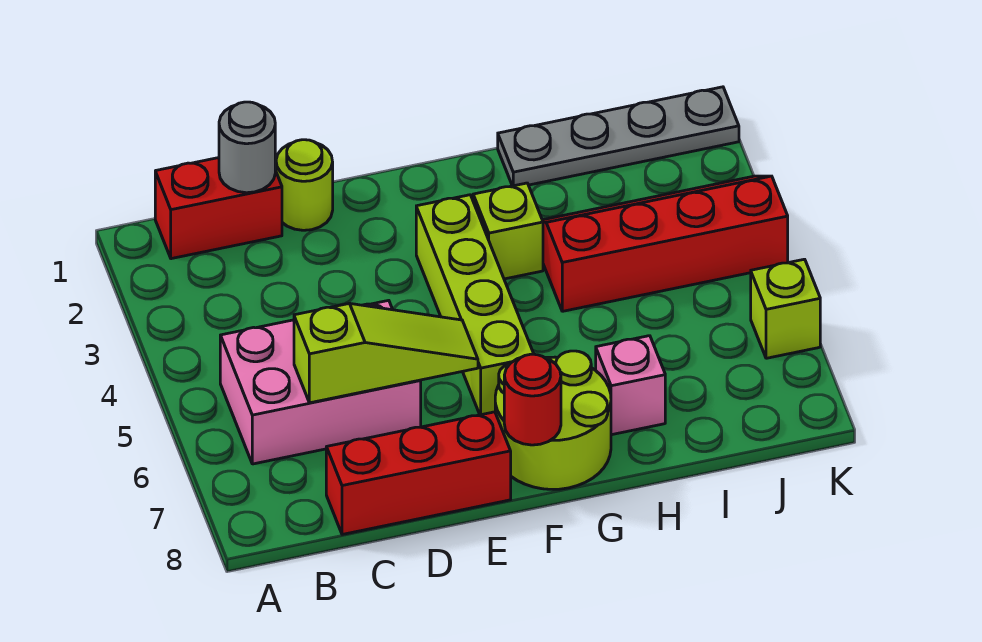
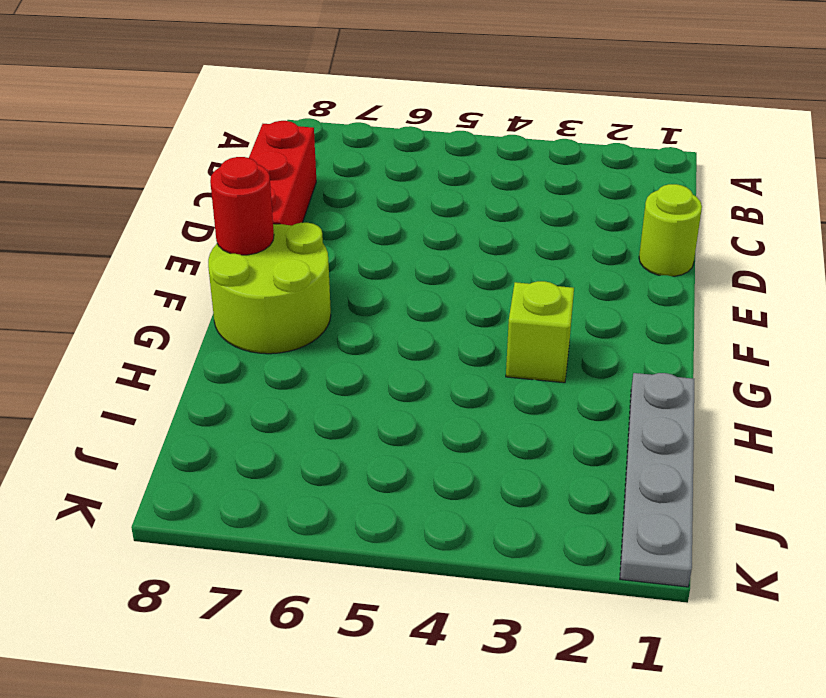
none -> red brick B1:C1 level 1
none -> pink brick B5:D6 level 1
none -> lime brick F3:F6 level 1

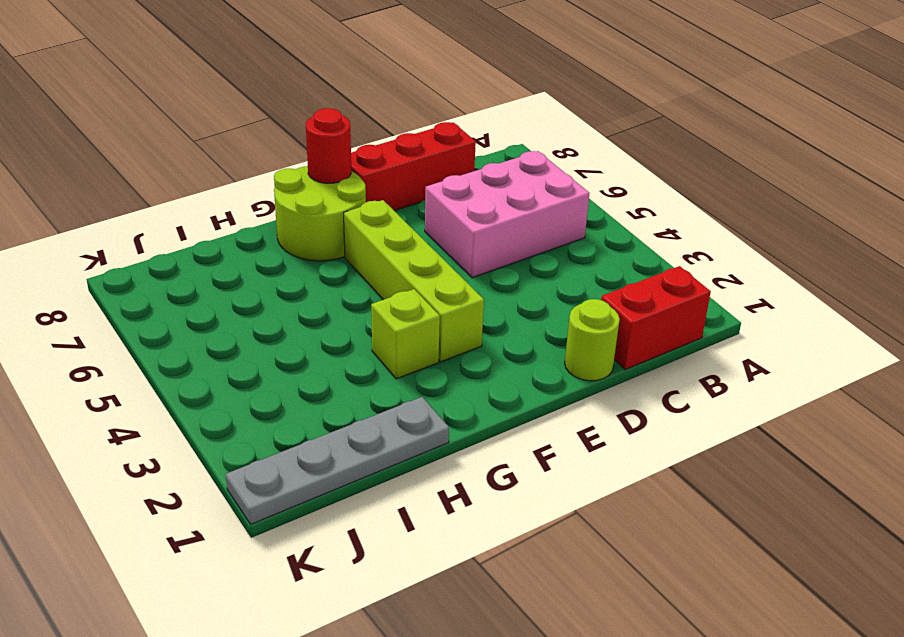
none -> red slope H3:K4 level 1 top 4
none -> pink brick H7 level 1
none -> lime brick K6 level 1

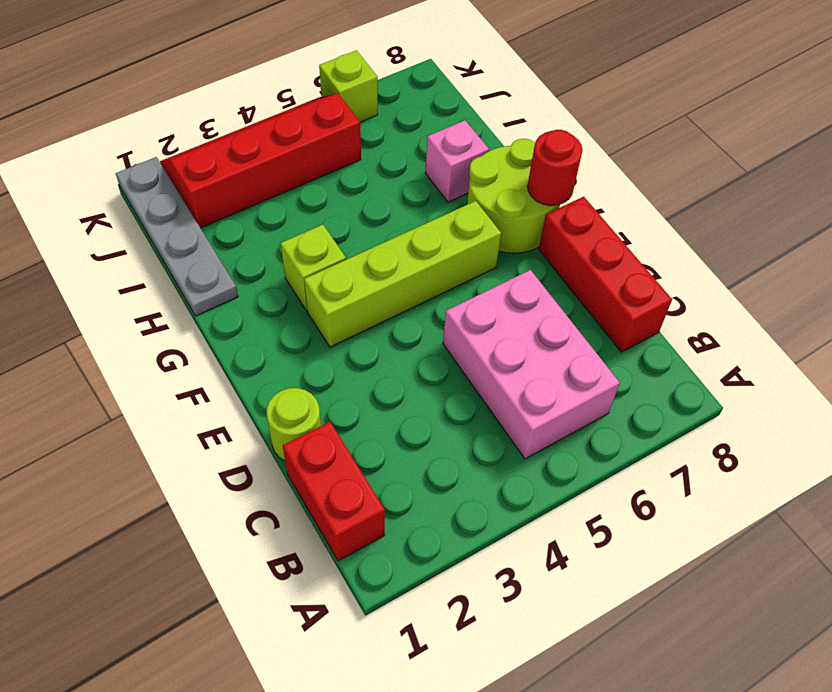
red slope J2:K5 level 1 top J -> red slope H3:K4 level 1 top 4
none -> grey round brick C1 level 2
none -> lime slope C6:E6 level 2 top C

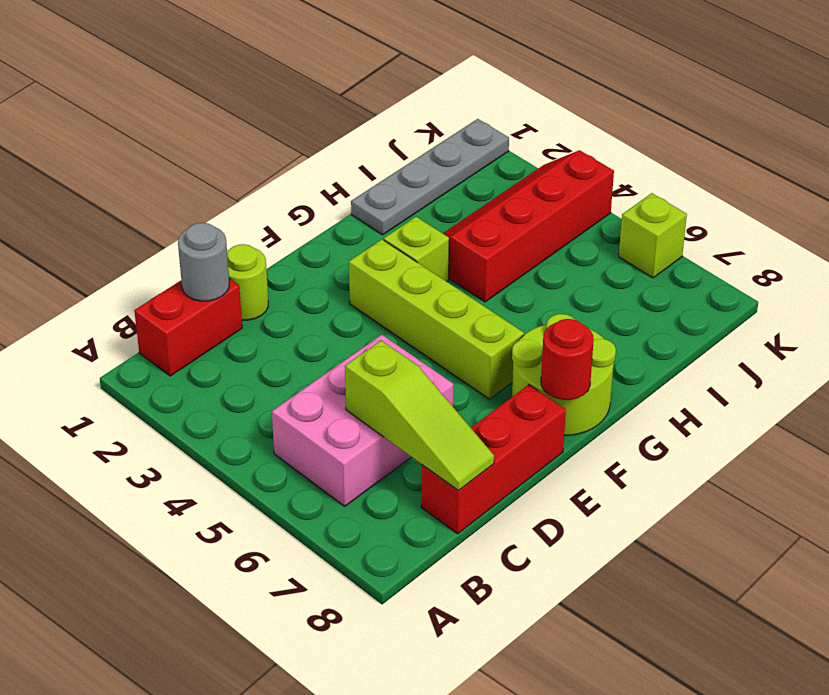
lime slope C6:C8 level 2 top 6 -> lime slope C6:E6 level 2 top C
none -> pink brick H7 level 1

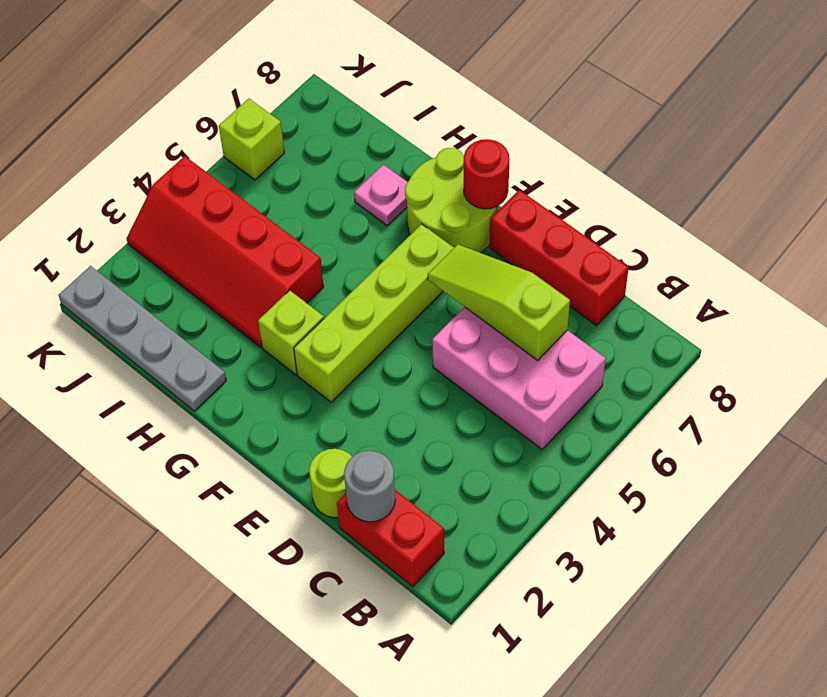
pink plate H7 level 1 -> pink brick H7 level 1

